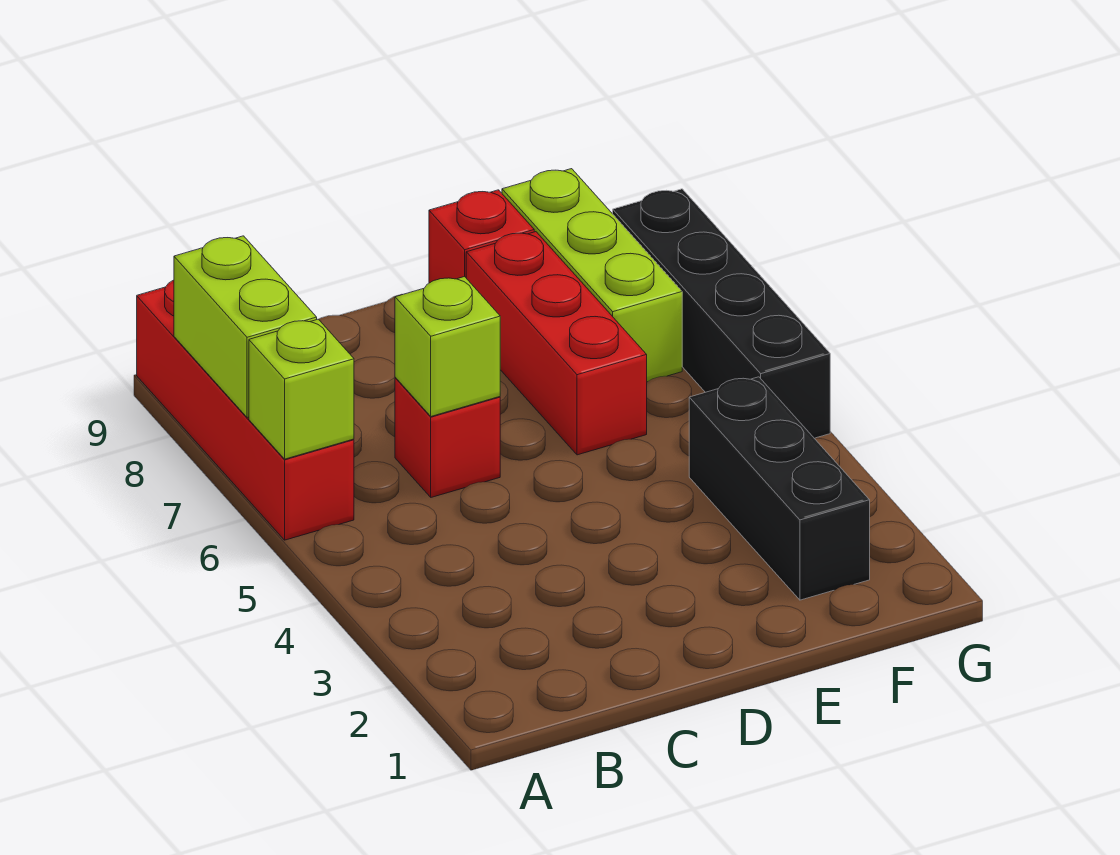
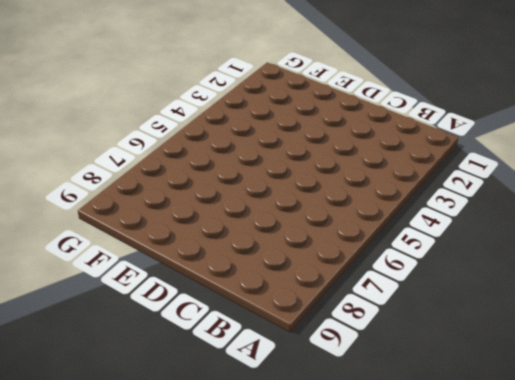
none -> red brick A6:A9 level 1
none -> red brick C6 level 1

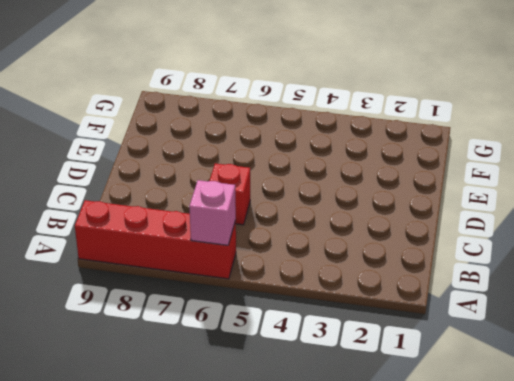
pink brick A6 level 2 -> lime brick A6 level 2
none -> red brick E6:E8 level 1
none -> red brick E9 level 1

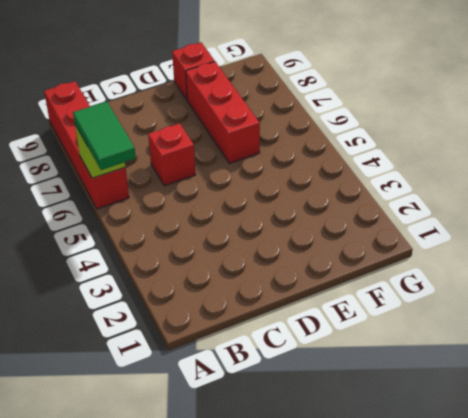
green tile A5:A6 level 3 -> none
none -> black brick F2:F4 level 1
none -> lime brick F7:F9 level 1

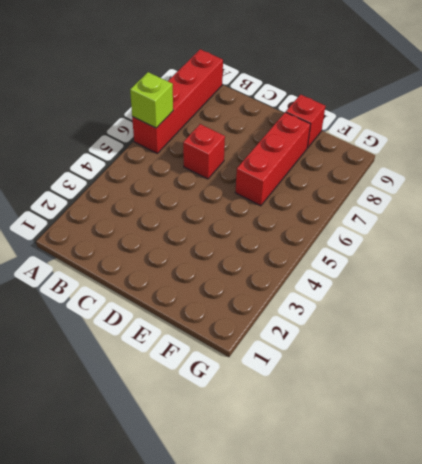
none -> black brick F2:F4 level 1
none -> lime brick F7:F9 level 1

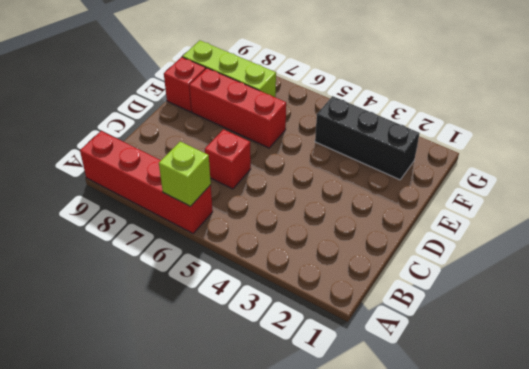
none -> black brick G5:G8 level 1
none -> lime brick A7:A8 level 2

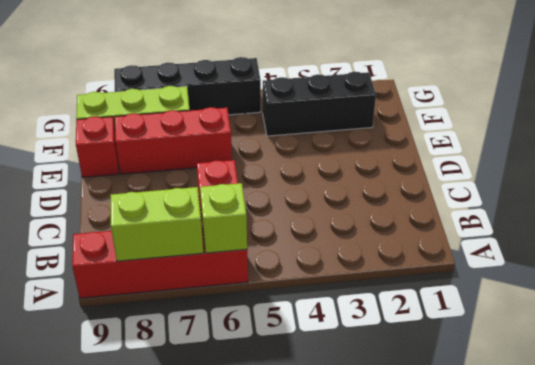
none -> lime brick C6 level 2

